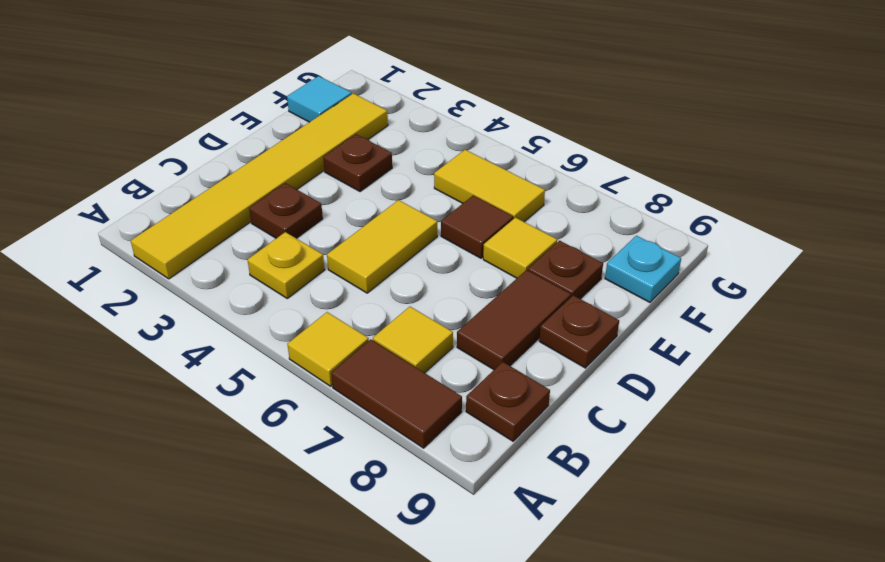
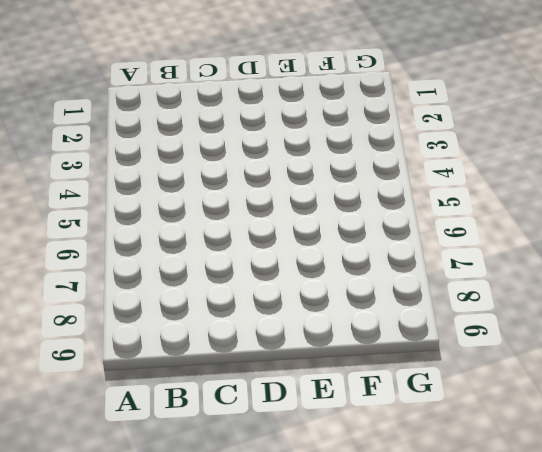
none -> yellow tile A2:F2 level 1
none -> yellow tile A6 level 1
none -> brown tile A7:A8 level 1

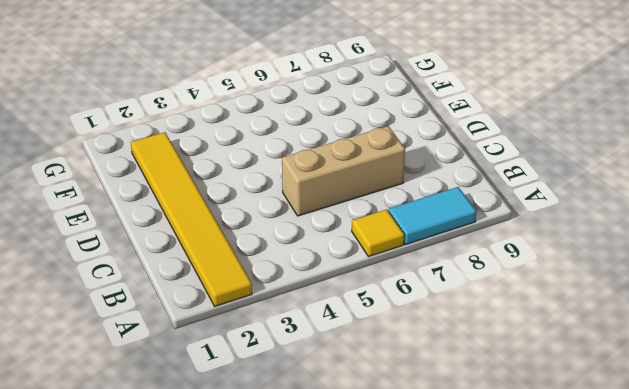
cyan tile A7:A8 level 1 -> brown tile A7:A8 level 1
tan brick C5:C7 level 1 -> yellow tile C5:D5 level 1
none -> yellow plate B4 level 1
none -> yellow tile B7 level 1
none -> brown plate B9 level 1

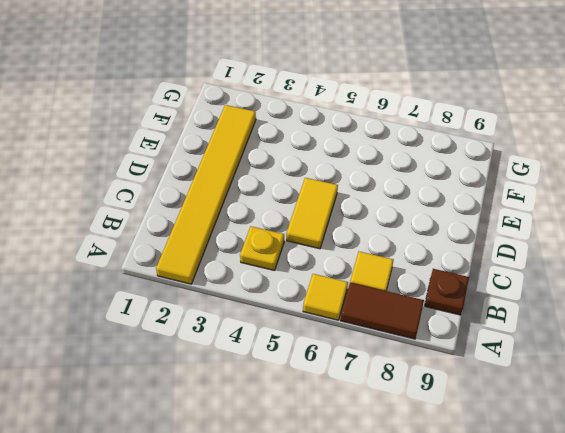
none -> brown plate C3 level 1
none -> brown tile C8:D8 level 1
none -> brown plate D9 level 1

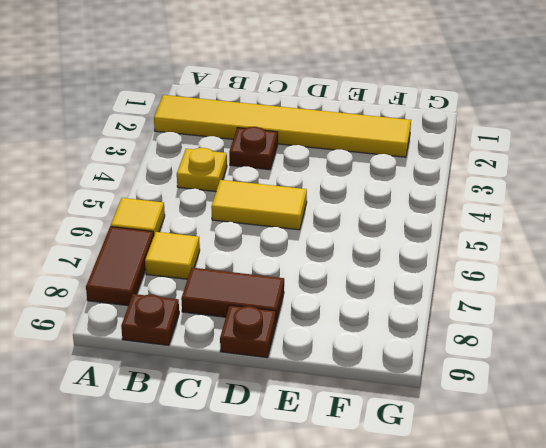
none -> brown plate E3 level 1
none -> brown tile E6 level 1
none -> yellow tile E7 level 1

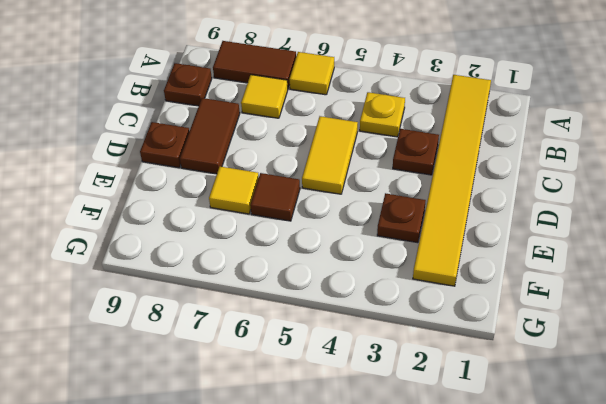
none -> brown plate E8 level 1
none -> cyan tile F1 level 1
none -> yellow tile F5:F6 level 1

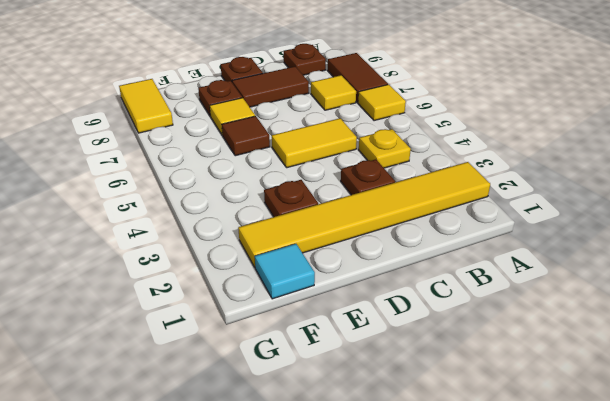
yellow tile G8:G9 level 1 -> yellow tile F5:F6 level 1
none -> cyan plate F9 level 1

